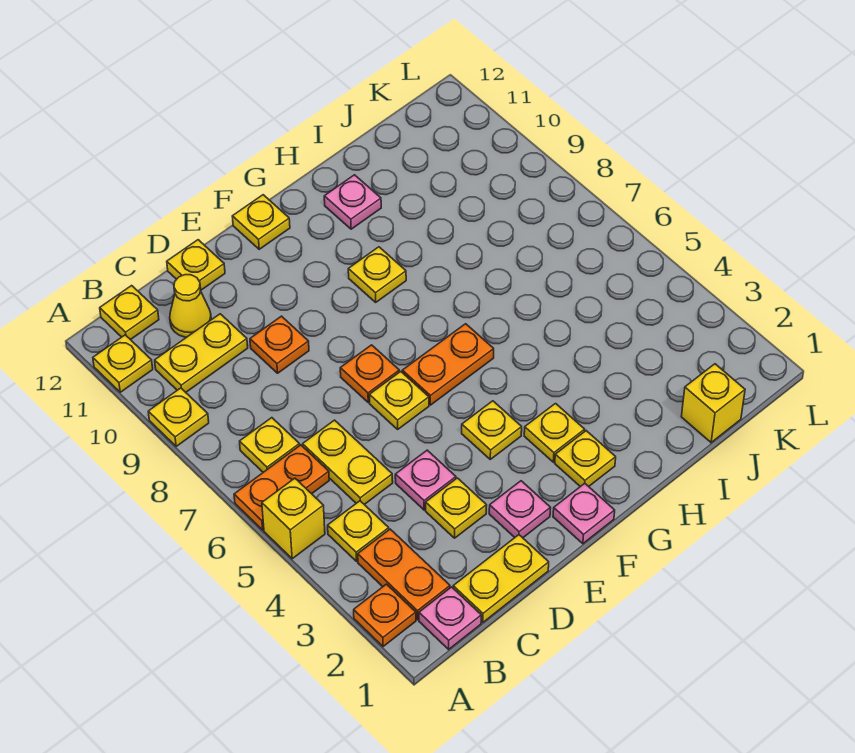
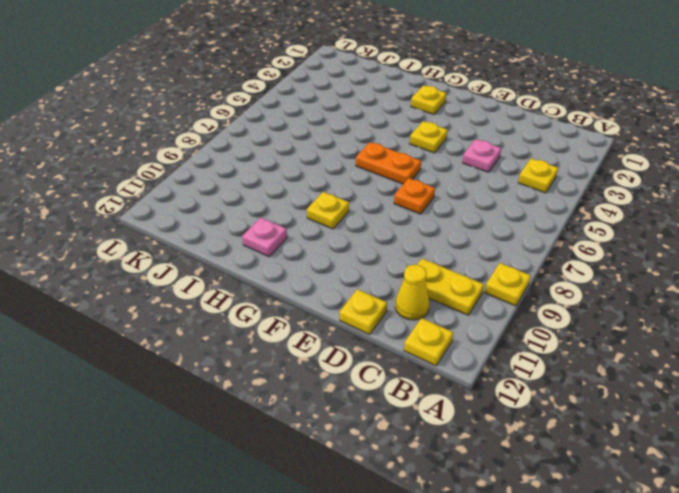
none -> orange plate A2 level 1
none -> yellow brick A5 level 1
none -> orange plate A6:B6 level 1
none -> yellow plate A11 level 1

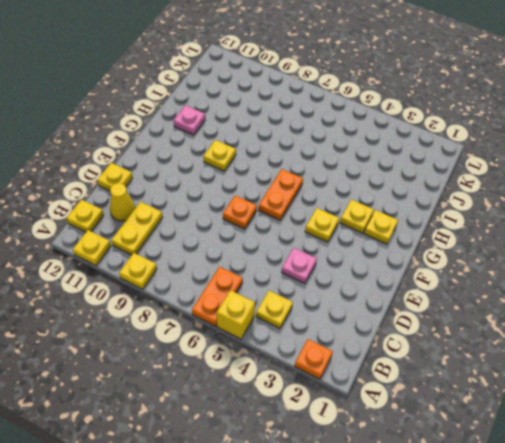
none -> pink plate B1 level 1
none -> orange plate B2:B3 level 1
none -> yellow plate B7 level 1
none -> yellow plate C1:D1 level 1

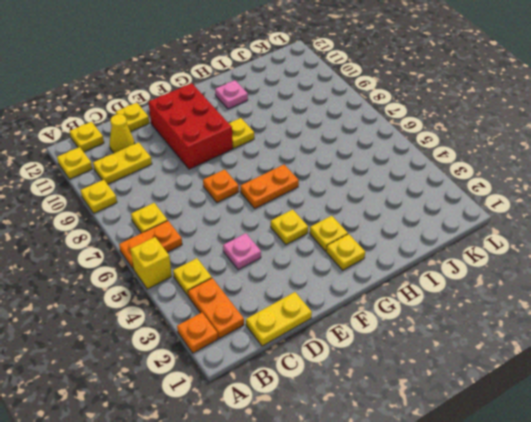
red brick E9:F11 level 1 -> none
none -> pink plate B1 level 1
none -> yellow plate C5:C6 level 1
none -> yellow plate D3 level 1
none -> orange plate D9 level 1

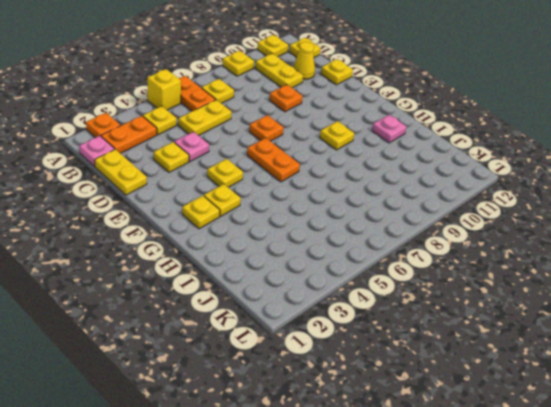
none -> pink plate E2 level 1
none -> yellow plate E6 level 1
none -> pink plate F1 level 1
none -> yellow plate F12 level 1

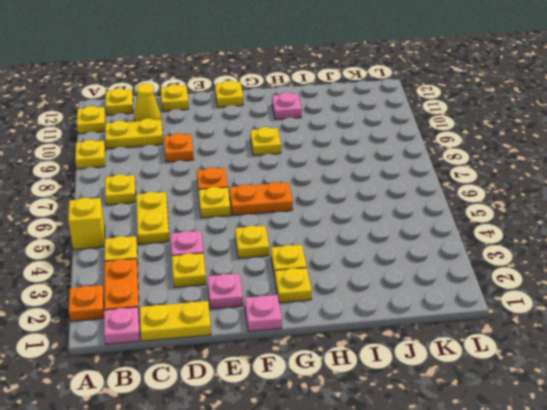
none -> orange plate A6:B6 level 1
none -> yellow brick J1 level 1

